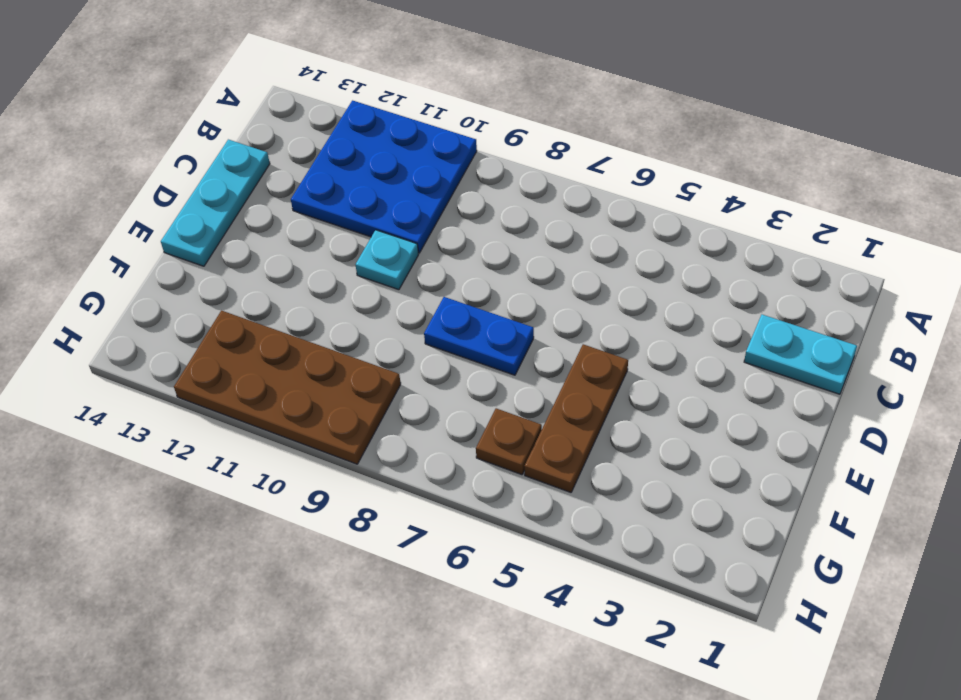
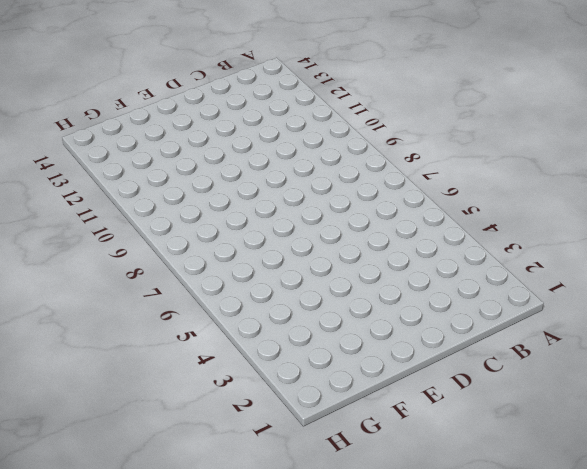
none -> blue plate A10:C12 level 1
none -> cyan plate C1:C2 level 1

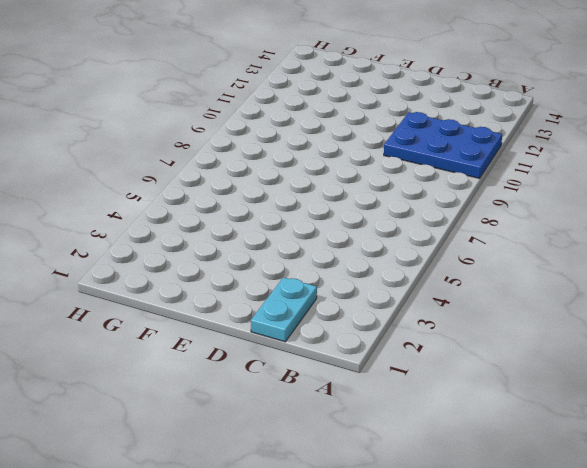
blue plate A10:C11 level 1 -> blue plate A10:C12 level 1
none -> cyan plate C14:E14 level 1
none -> cyan plate D10 level 1

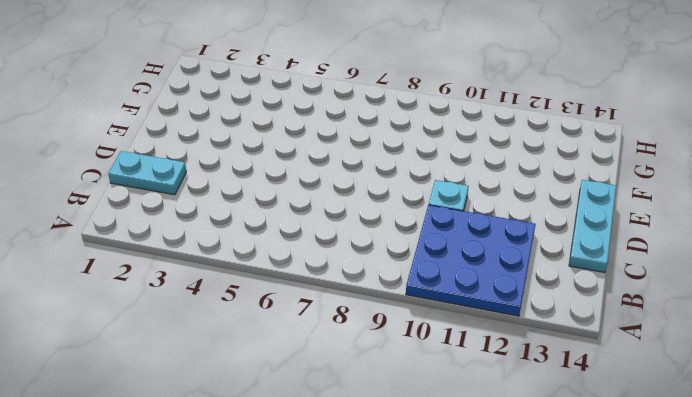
none -> brown plate E5:G5 level 1
none -> blue plate E7:E8 level 1

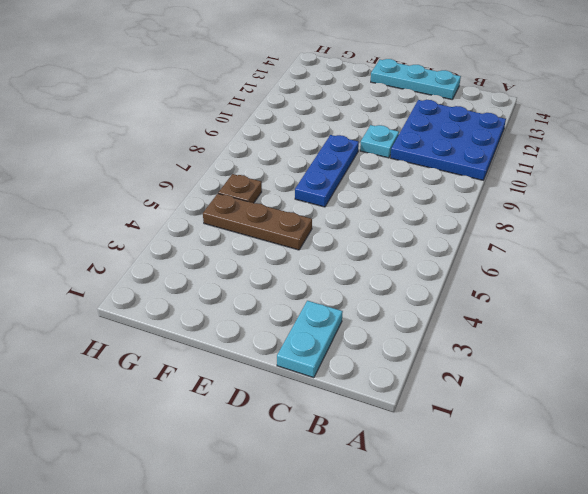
blue plate E7:E9 level 1 -> blue plate E7:E8 level 1
none -> brown plate G9:H12 level 1

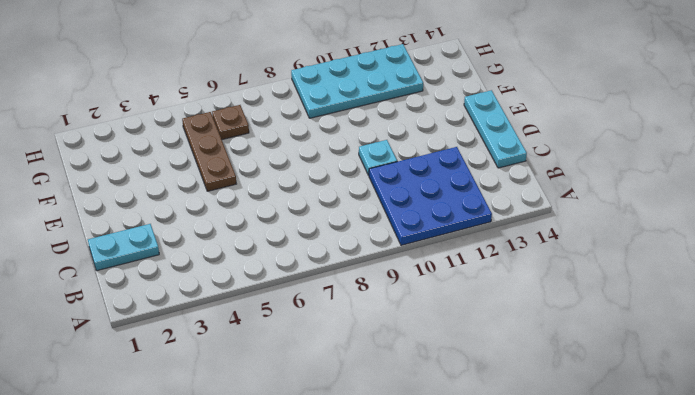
cyan plate G9:H12 level 1 -> brown plate G9:H12 level 1
none -> blue plate E7:E8 level 1

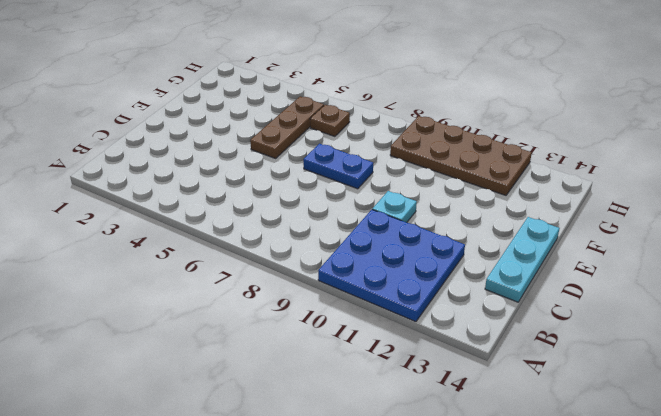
none -> cyan plate C1:C2 level 1

